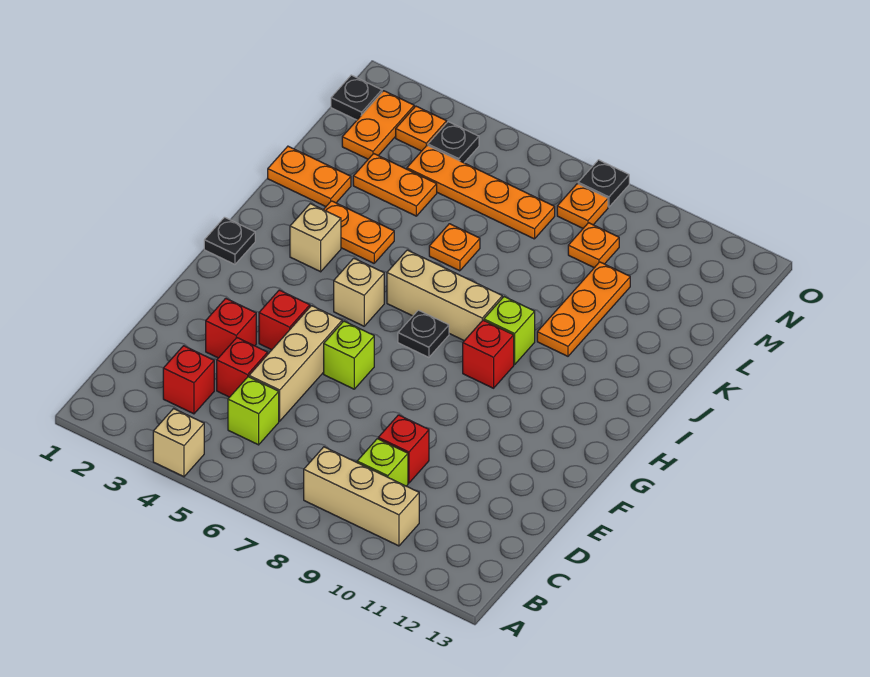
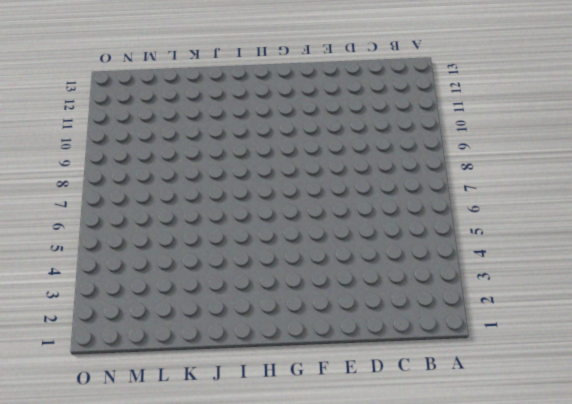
none -> tan brick A4 level 1
none -> tan brick B8:B10 level 1
none -> red brick C3 level 1
none -> lime brick C5 level 1

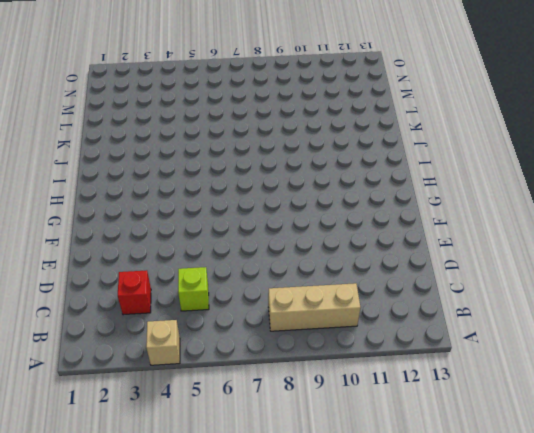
none -> lime brick C9 level 1
none -> red brick D4 level 1
none -> tan brick D5:F5 level 1
none -> red brick D9 level 1

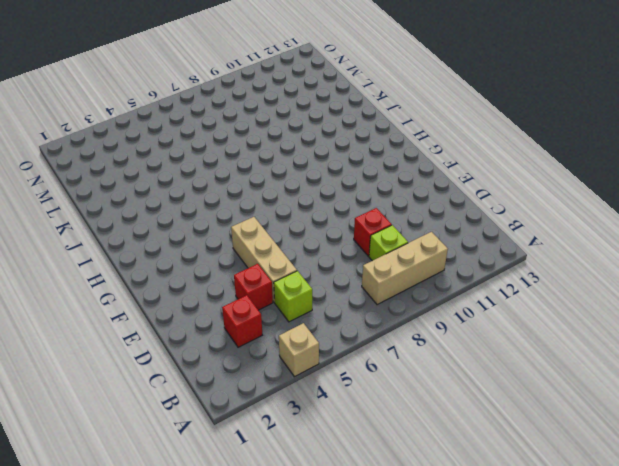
none -> red brick E3 level 1
none -> red brick F4 level 1
none -> lime brick F6 level 1
none -> black plate H1 level 1

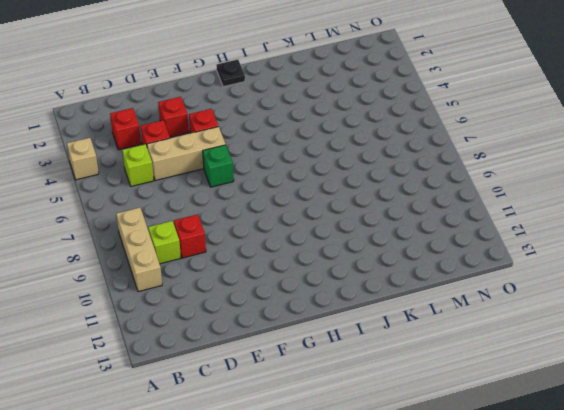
green brick F6 level 1 -> lime brick F6 level 1
none -> tan brick H5 level 1
none -> black plate H7 level 1
none -> red brick H9 level 1
none -> tan brick I3 level 1

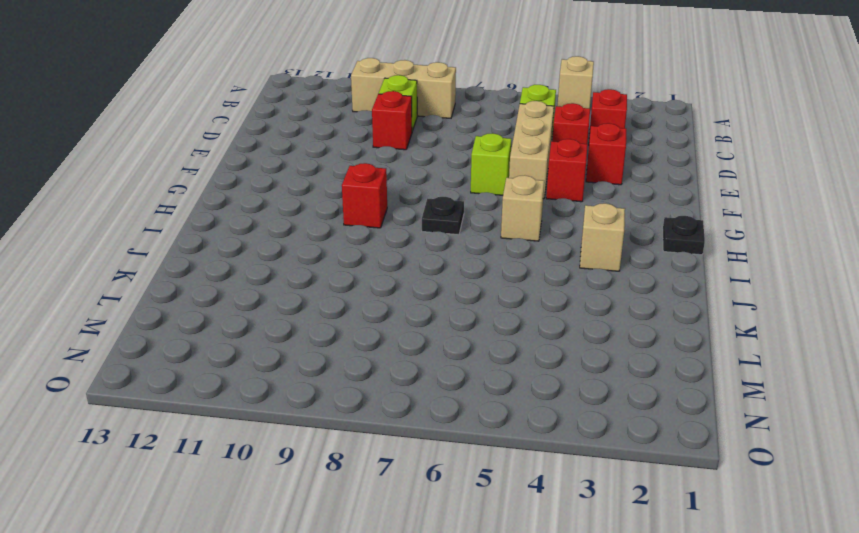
none -> tan brick I6:I8 level 1
none -> lime brick I9 level 1
none -> orange plate J3:J4 level 1
none -> orange plate J10:L10 level 1

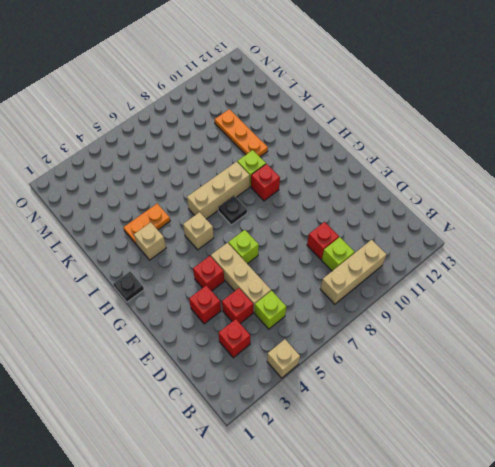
none -> orange plate K1:K2 level 1
none -> orange plate K6 level 1
none -> orange plate L3:L4 level 1
none -> orange plate M2:N2 level 1

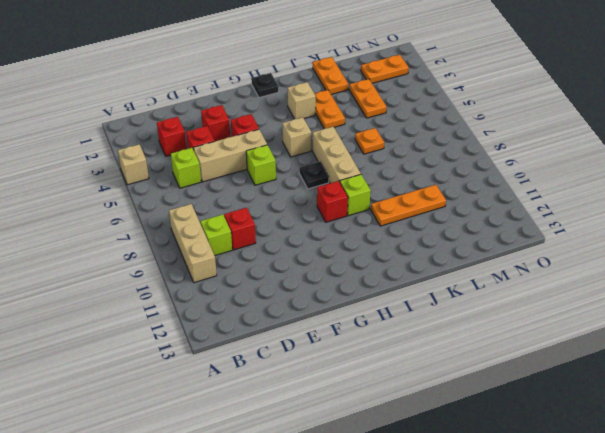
none -> orange plate M4:M7 level 1
none -> orange plate M9 level 1
none -> black plate N1 level 1
none -> orange plate N3 level 1

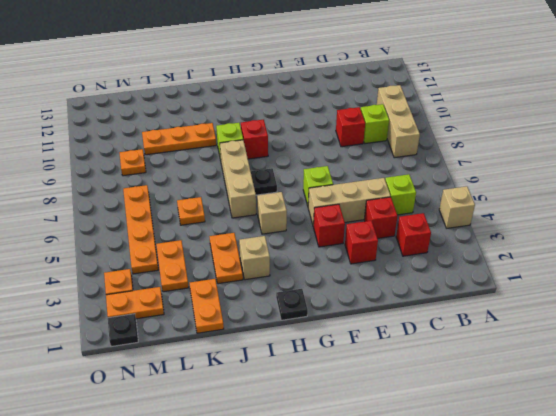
none -> black plate N4 level 1
none -> orange plate N8 level 1
none -> black plate O8 level 1

